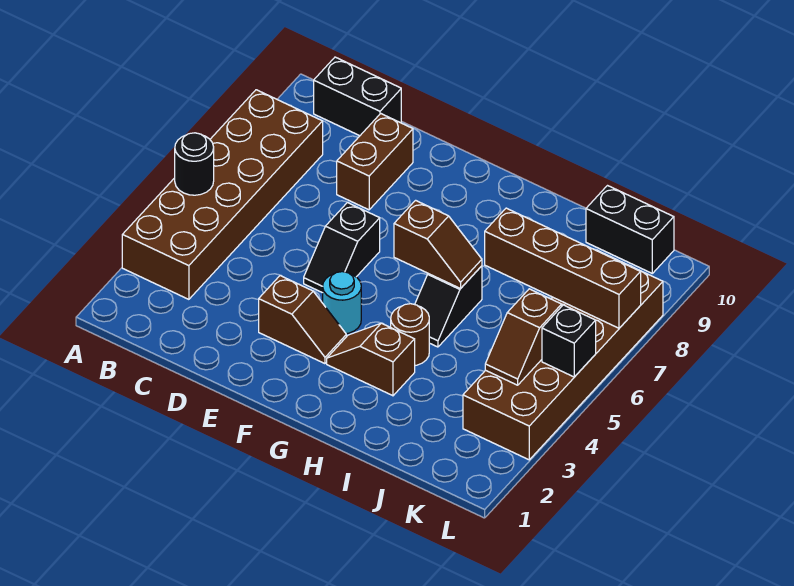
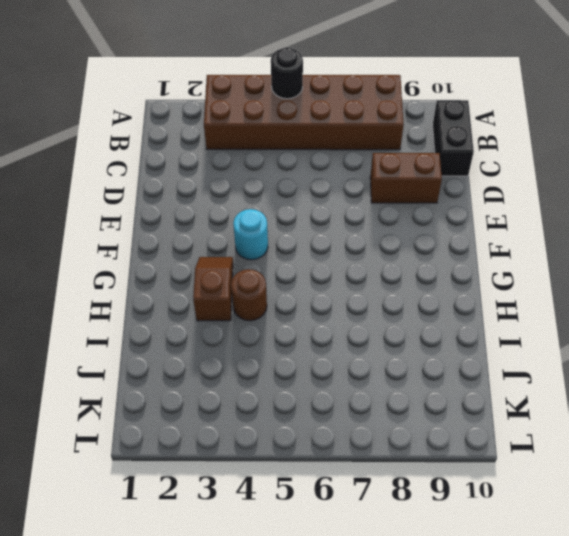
none -> brown slope E3:F3 level 1 top E
none -> black slope E5:E6 level 1 top 6
none -> black slope H5:H6 level 1 top 6

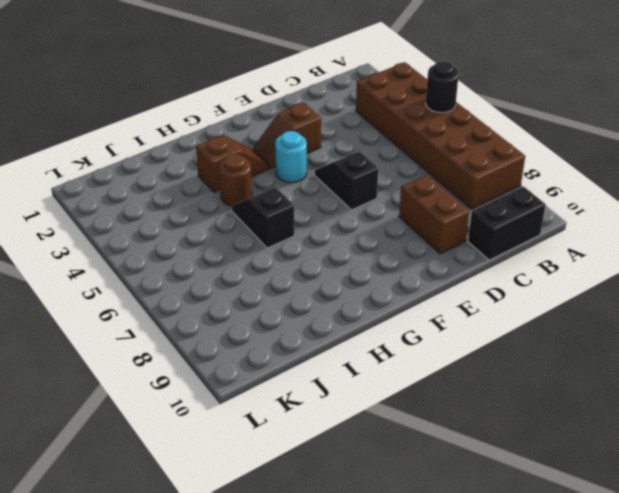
none -> black brick J10:K10 level 1
none -> brown brick K3:L8 level 1
none -> brown slope G6:H6 level 2 top G

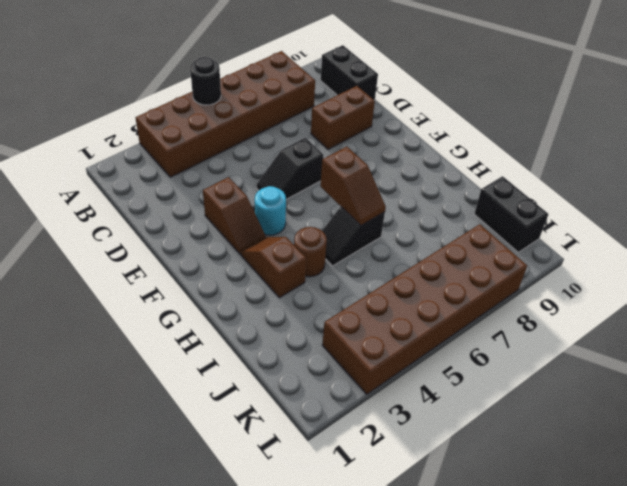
none -> brown brick I7:L7 level 2
none -> brown slope K4:K5 level 2 top 5
none -> black brick L5 level 2

